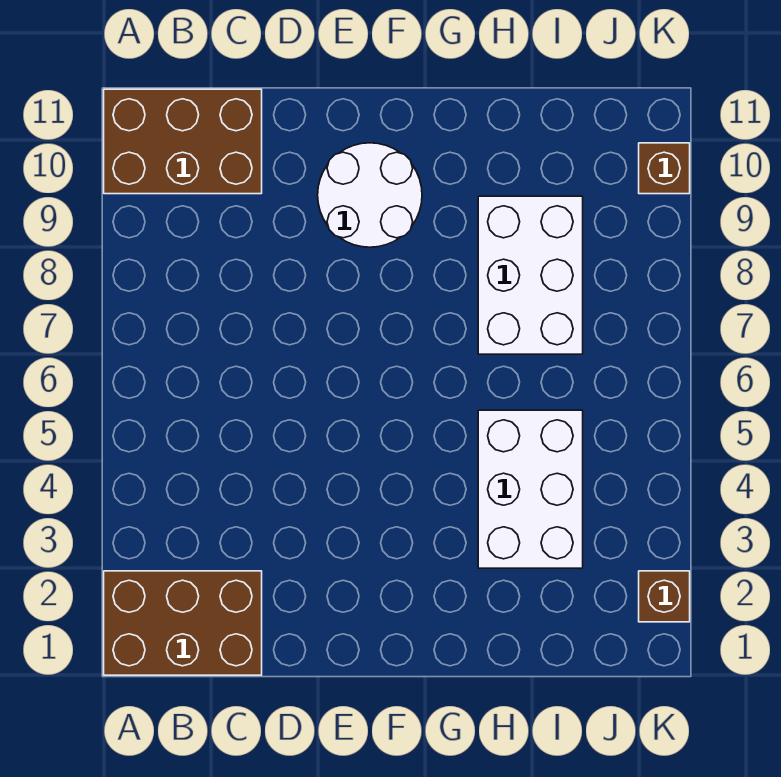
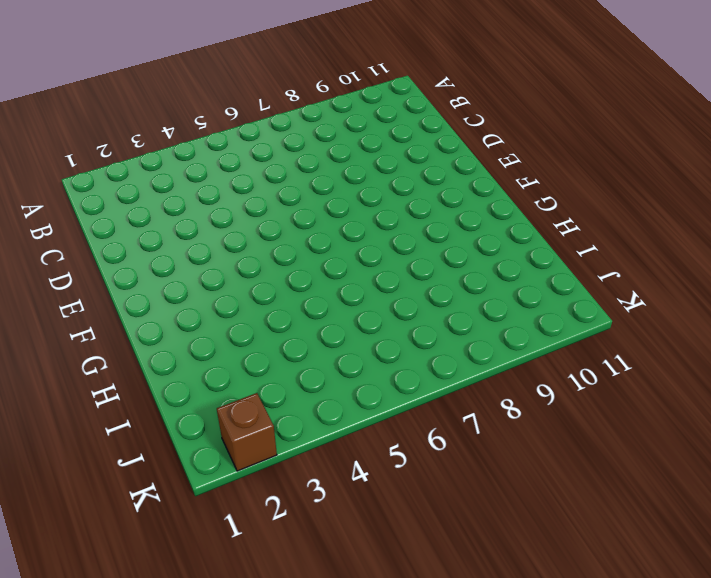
none -> brown brick A1:C2 level 1
none -> brown brick A10:C11 level 1

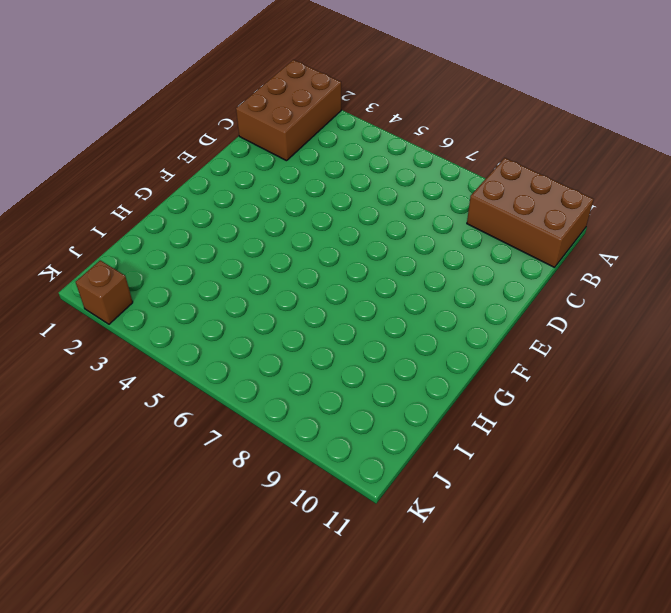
brown brick A9:B11 level 1 -> brown brick A10:C11 level 1
none -> white round brick E9:F10 level 1
none -> white brick H3:I5 level 1

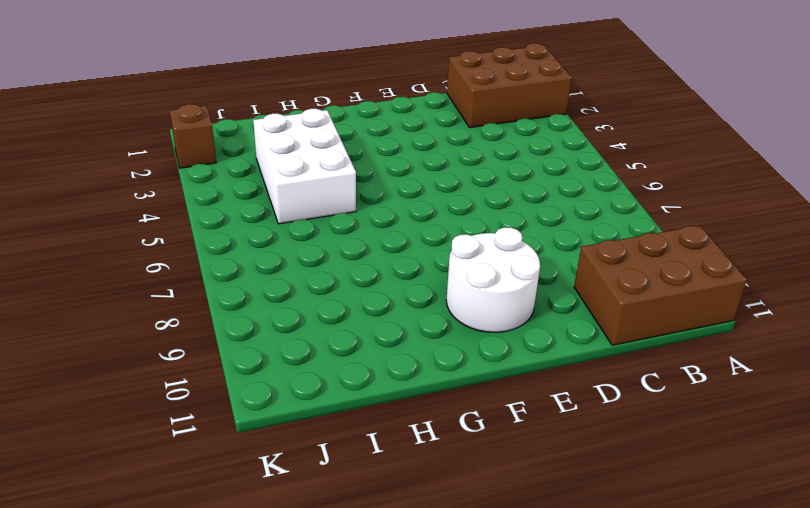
none -> white brick H7:I9 level 1
none -> brown brick K10 level 1

